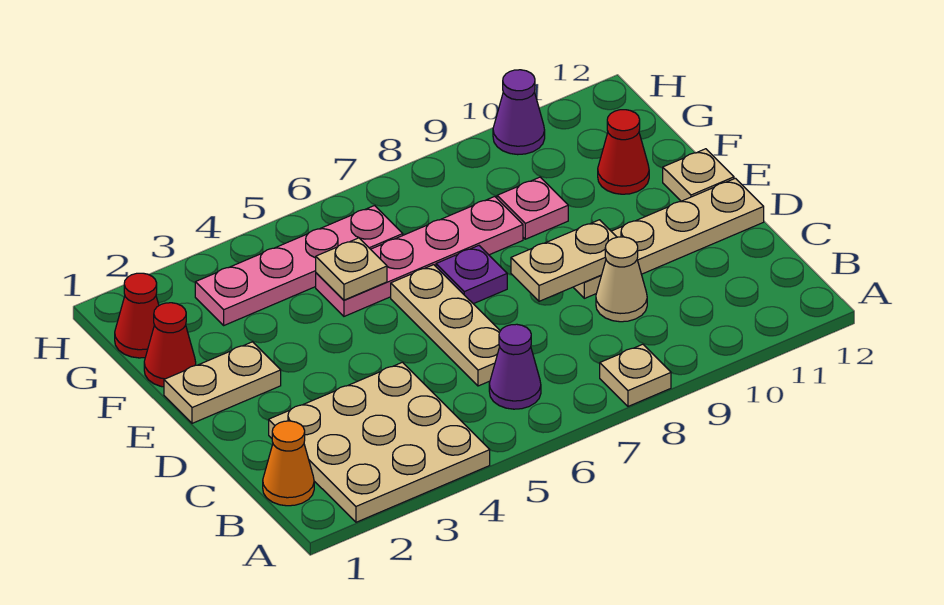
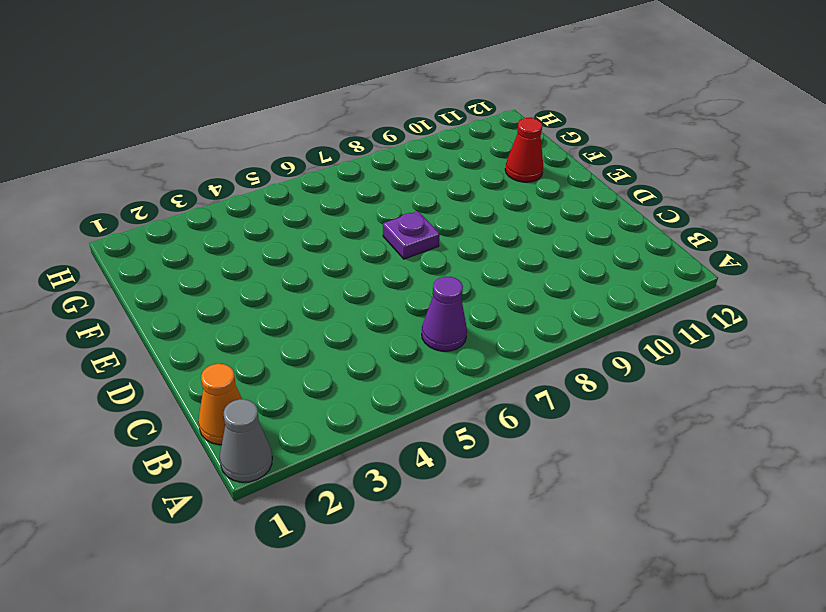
grey cone A1 level 1 -> none
none -> tan plate A2:C4 level 1
none -> tan plate A8 level 1
none -> tan plate C6:E6 level 1

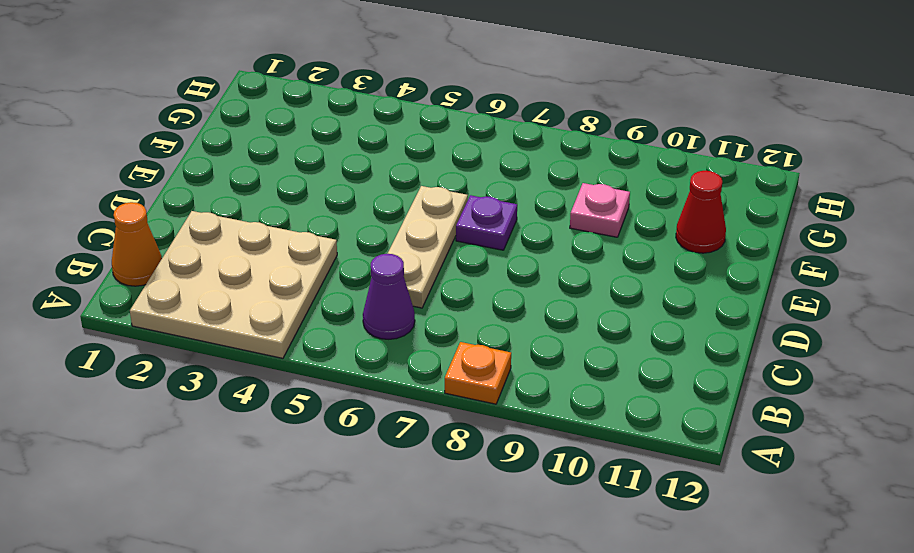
orange plate A8 level 1 -> tan plate A8 level 1
none -> tan cone C9 level 1
none -> tan plate D9:D12 level 1
none -> tan plate E1:E2 level 1

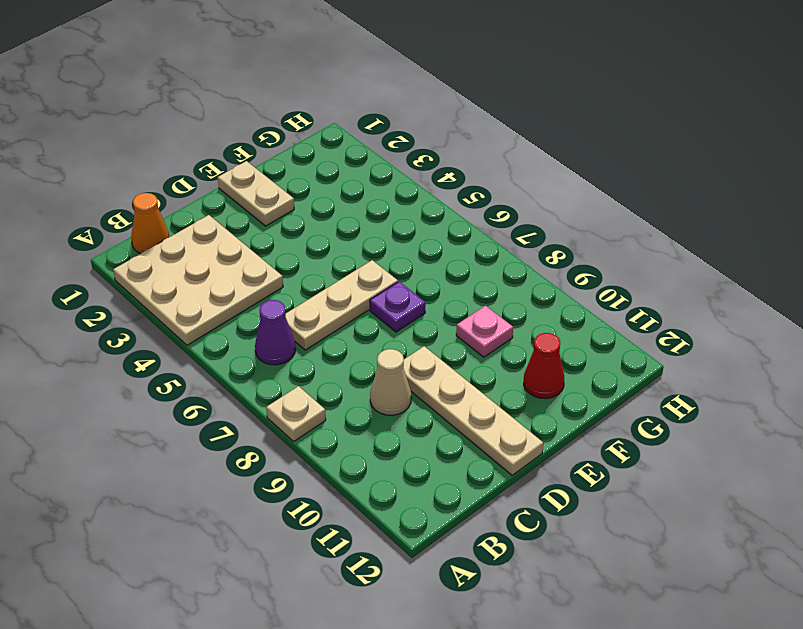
none -> tan plate E12 level 1
none -> red cone F1 level 1
none -> pink plate F5:F8 level 1

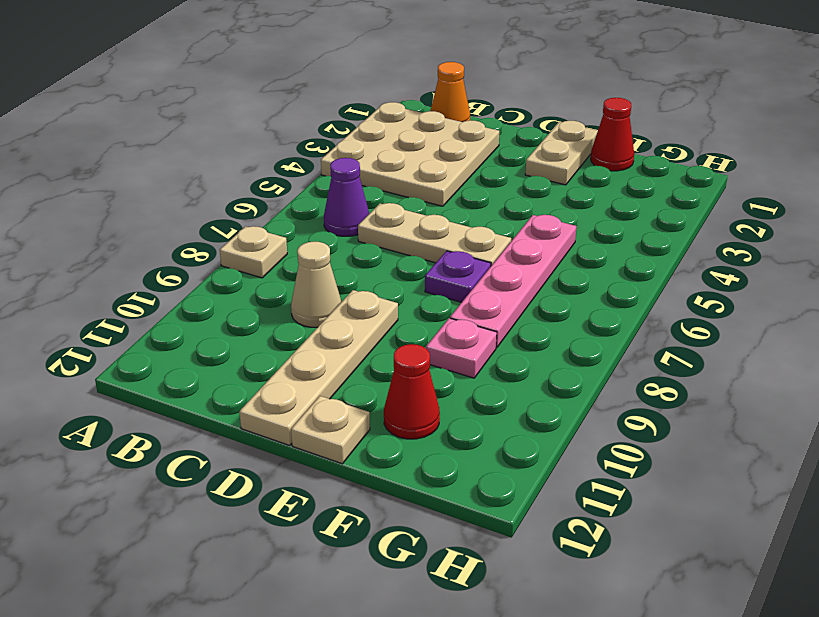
none -> red cone G1 level 1
none -> pink plate G3:G6 level 1
none -> purple cone H10 level 1

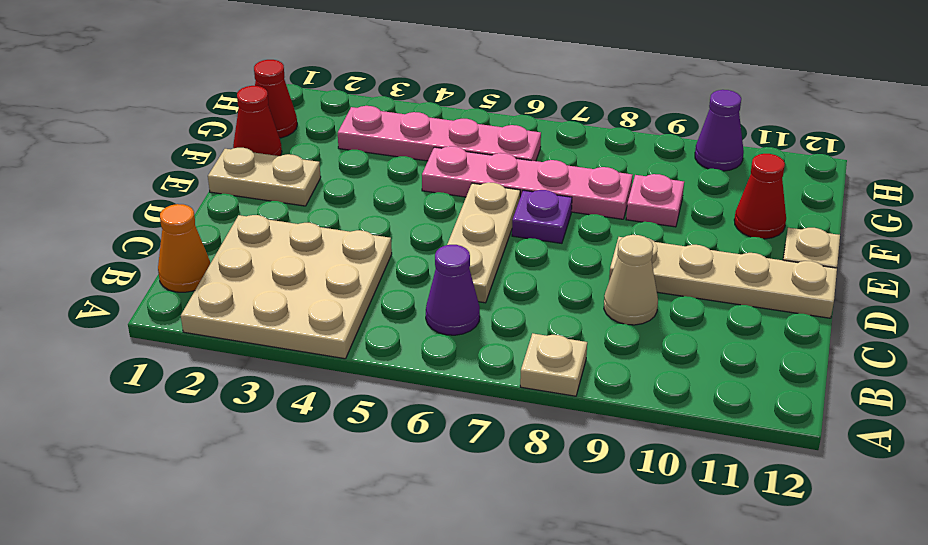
none -> tan plate D8:D9 level 2
none -> tan plate F5 level 2

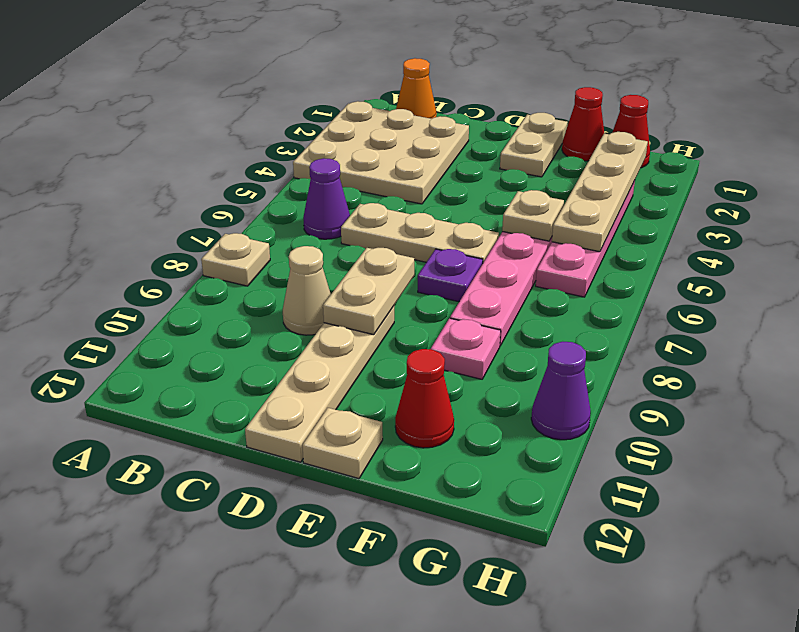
tan plate G2:G5 level 2 -> none

